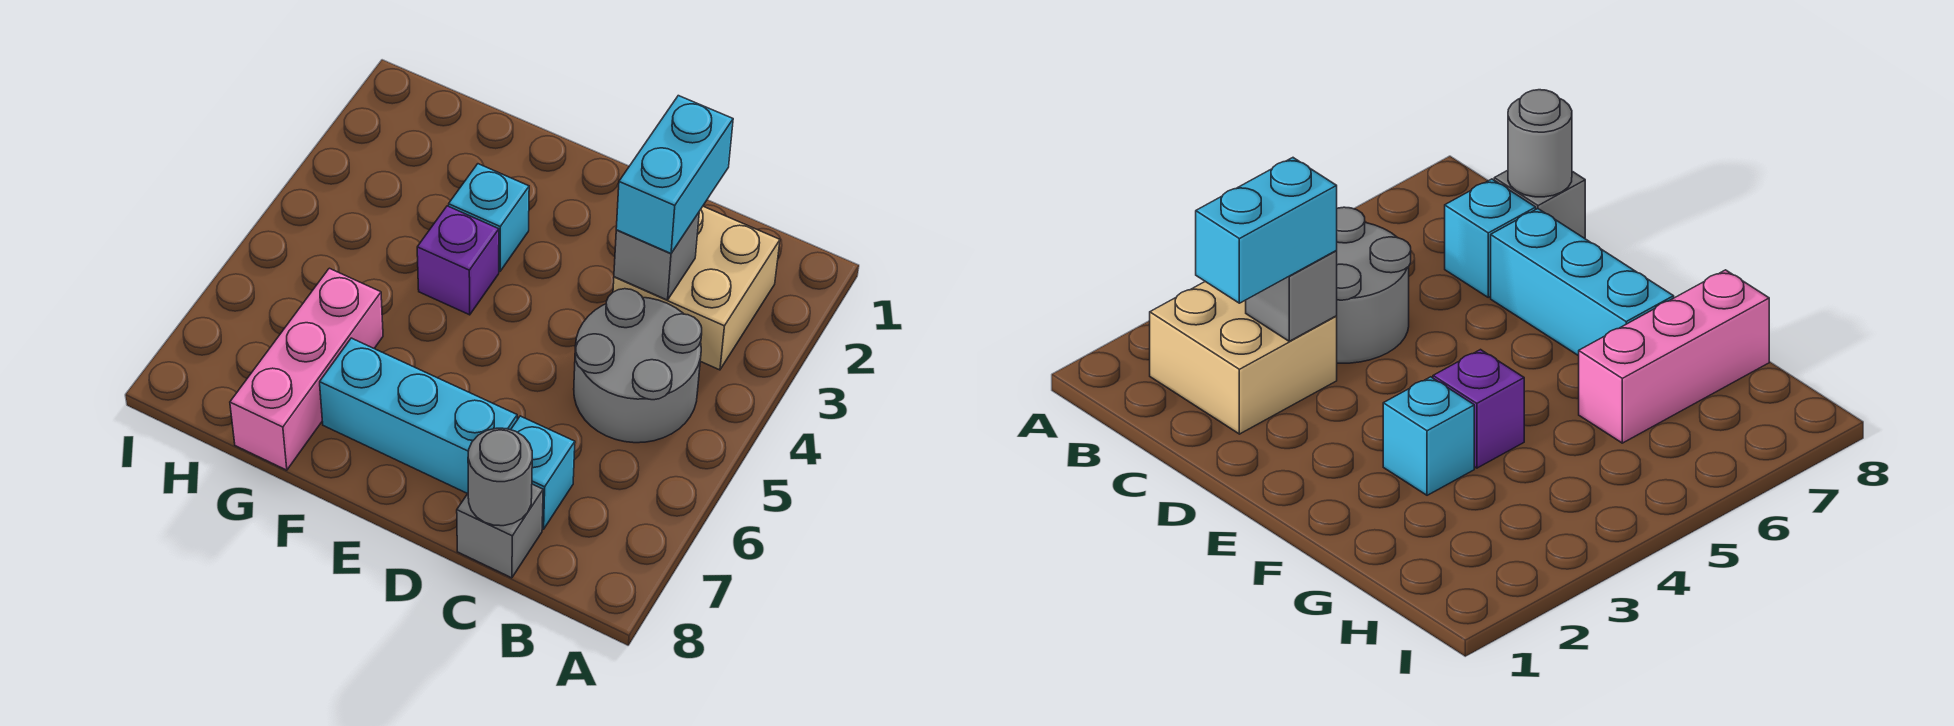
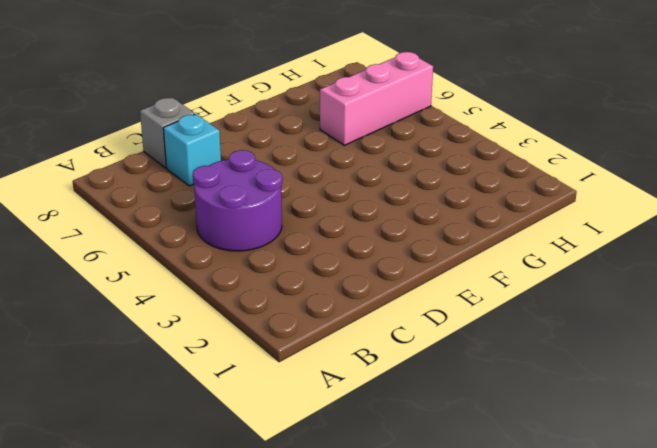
purple round brick B4:C5 level 1 -> grey round brick B4:C5 level 1
pink brick G6:I6 level 1 -> pink brick G6:G8 level 1
none -> tan brick B2:C3 level 1
none -> cyan brick D7:F7 level 1

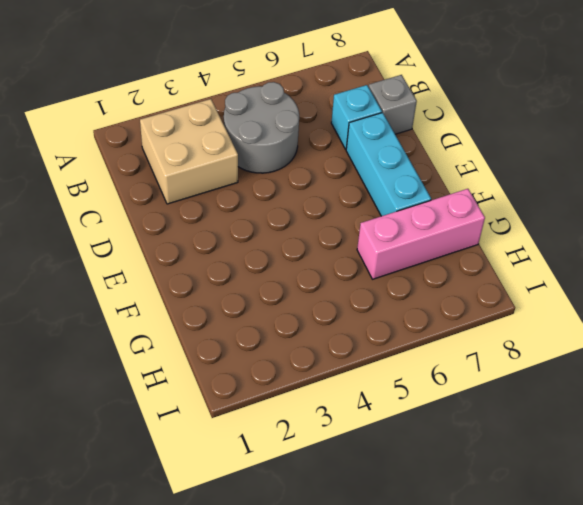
none -> cyan brick F3 level 1
none -> purple brick F4 level 1

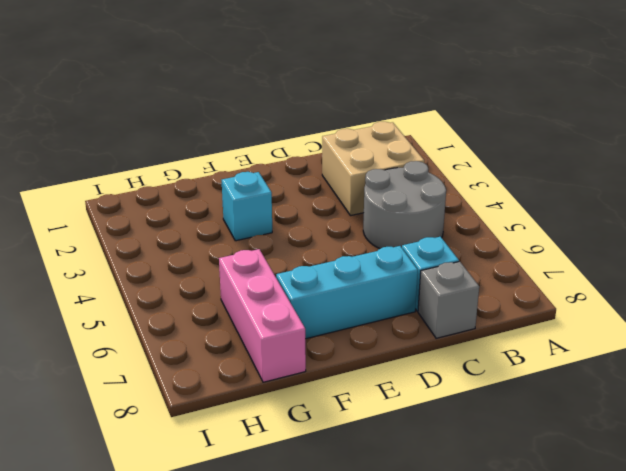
none -> purple brick F4 level 1
none -> grey brick C3 level 2

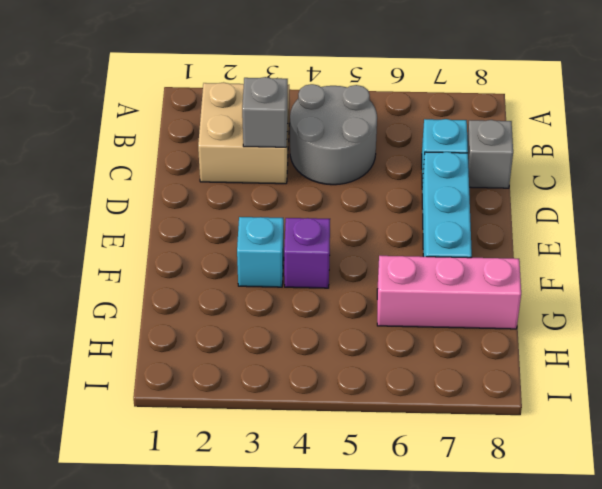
none -> grey round brick C8 level 2
none -> cyan brick C2:C3 level 3

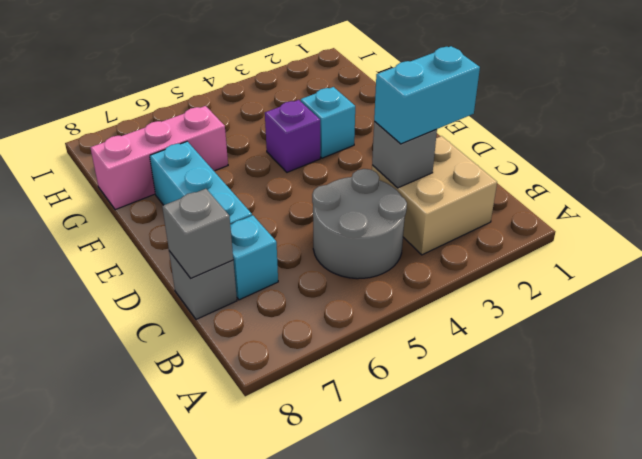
grey brick C8 level 2 -> grey round brick C8 level 2

